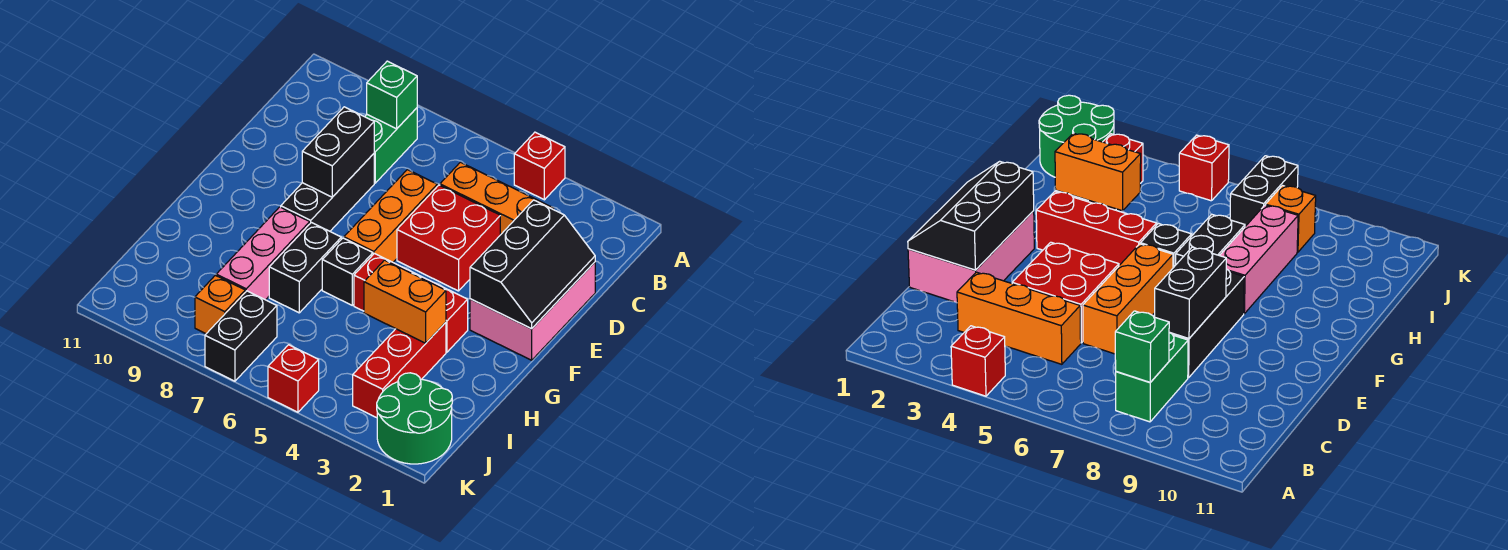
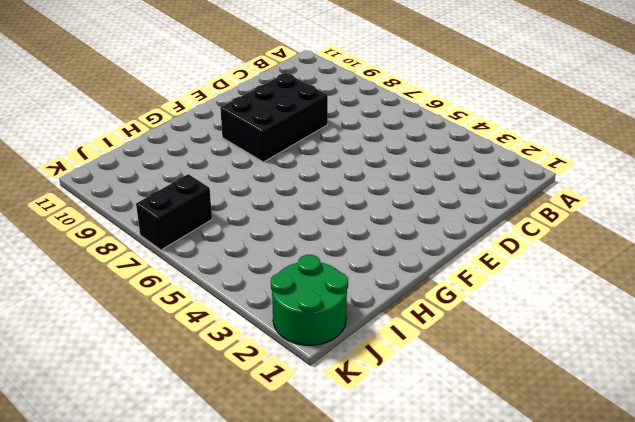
black brick D8:F9 level 1 -> black brick D8:F8 level 1
none -> red brick A4 level 1
none -> green brick B8:C8 level 1
none -> orange brick C3:C5 level 1

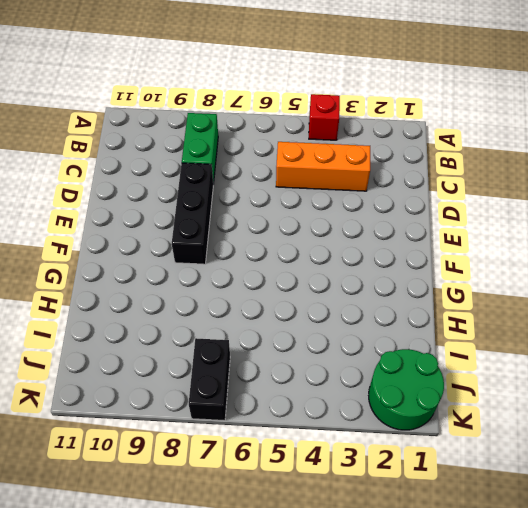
none -> pink brick D1:F2 level 1
none -> red brick D4:E5 level 1
none -> orange brick D6:F6 level 1

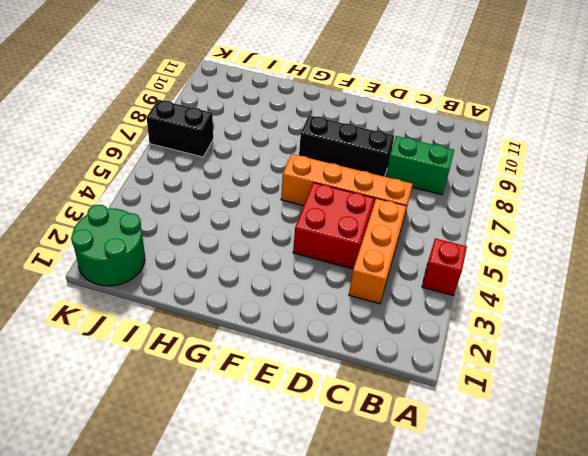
orange brick C6:F6 level 1 -> orange brick D6:F6 level 1
none -> pink brick D1:F2 level 1
none -> red brick G3:G5 level 1
none -> black brick G6 level 1

